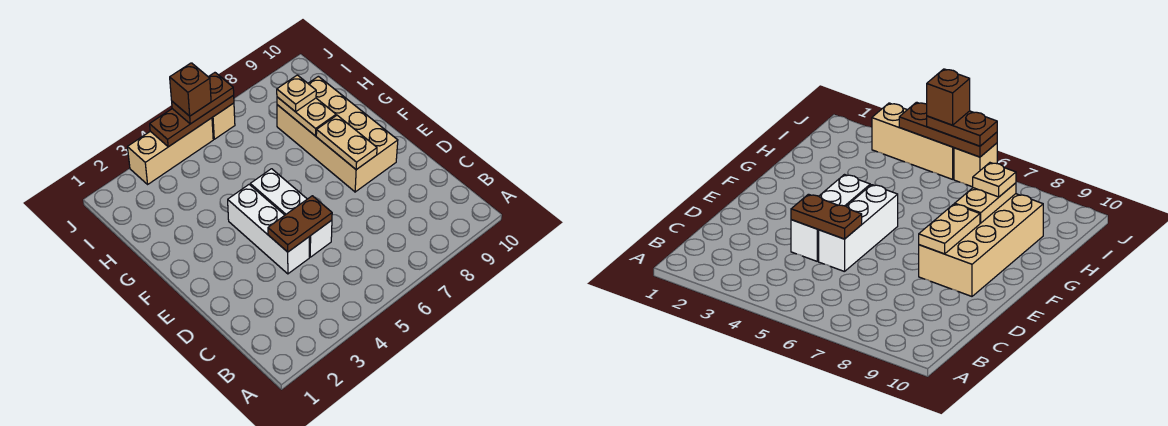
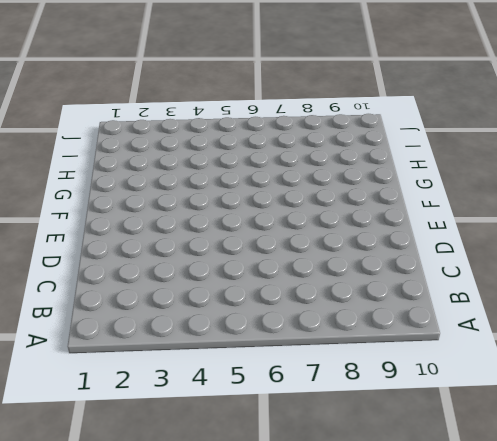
none -> white brick D4:F4 level 1
none -> white brick D5:F5 level 1
none -> tan brick E8:H9 level 1

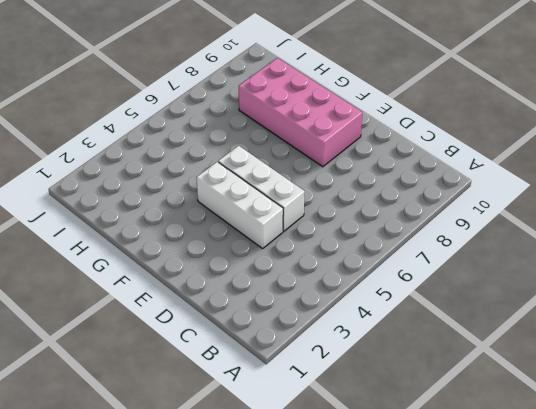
pink brick E8:H9 level 1 -> tan brick E8:H9 level 1
none -> tan brick J3:J5 level 1
none -> tan brick J6 level 1
none -> brown plate D4:D5 level 2

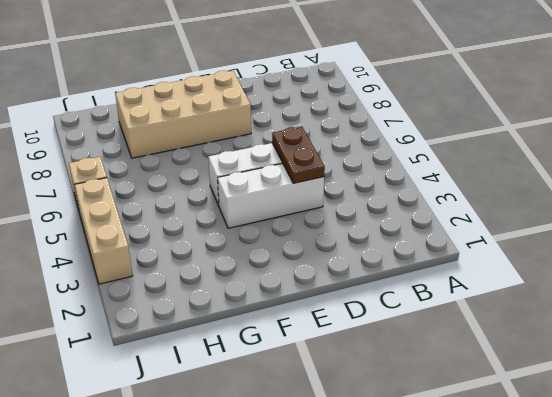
none -> tan plate E8:F8 level 2
none -> tan plate G8:H8 level 2
none -> brown plate J4:J6 level 2

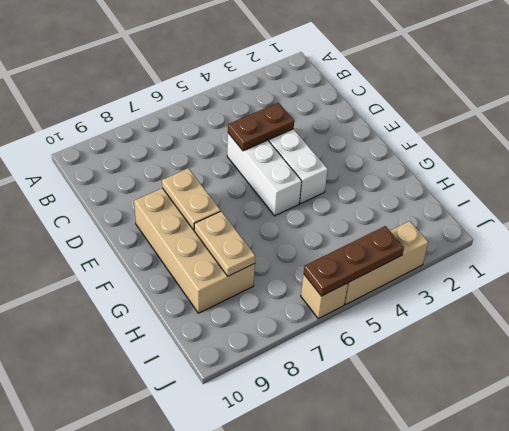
none -> tan plate H8 level 3
none -> brown plate J5:J6 level 3
none -> brown brick J5 level 4

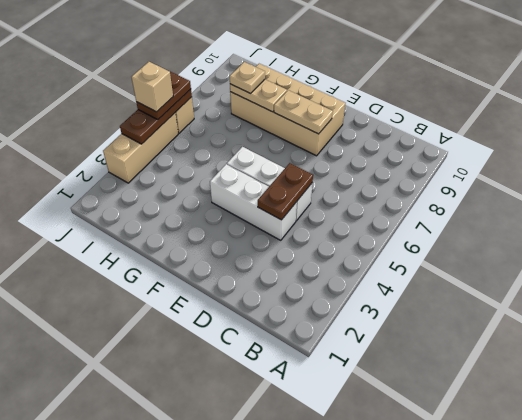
tan brick J5 level 4 -> brown brick J5 level 4

